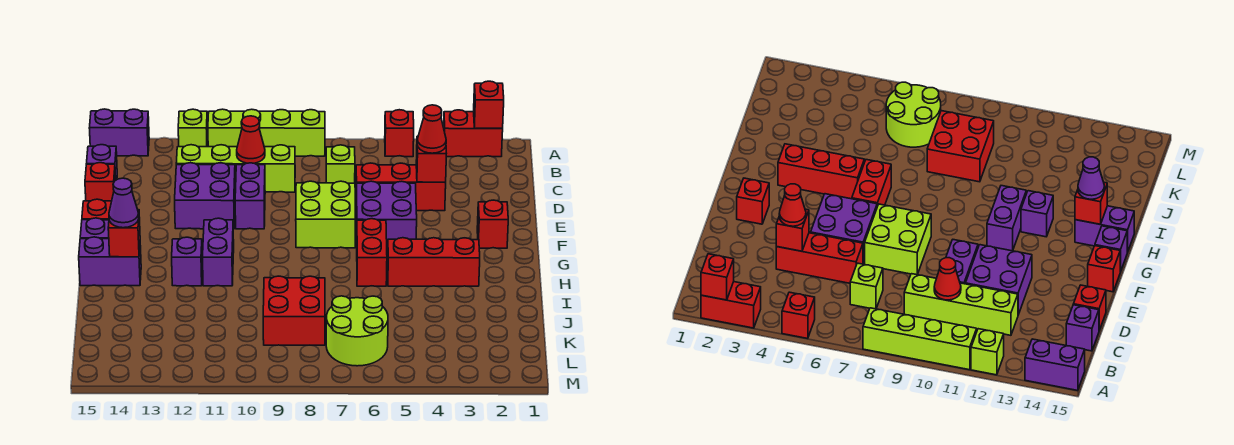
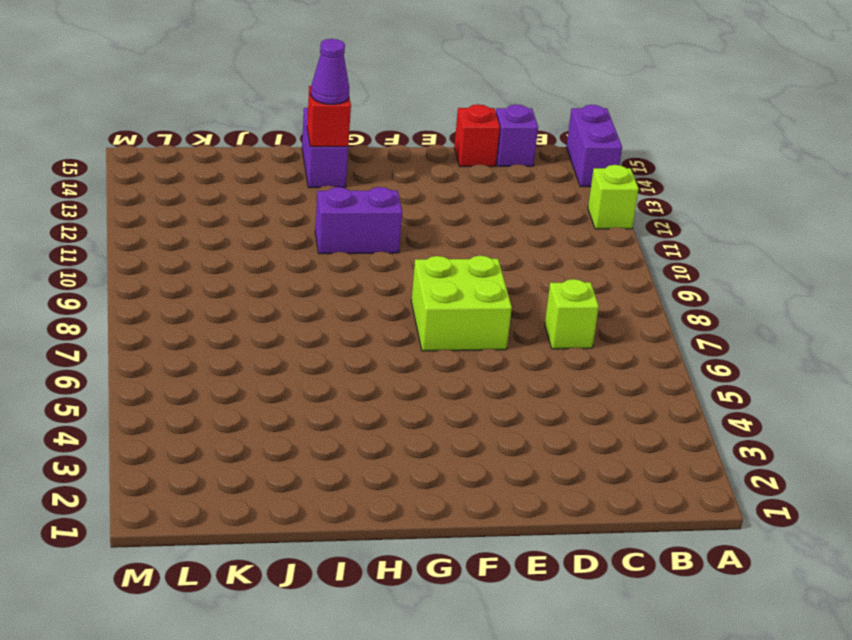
none -> red brick A2:A3 level 1
none -> red brick A5 level 1
none -> lime brick A8:A11 level 1
none -> lime brick C9:C12 level 1

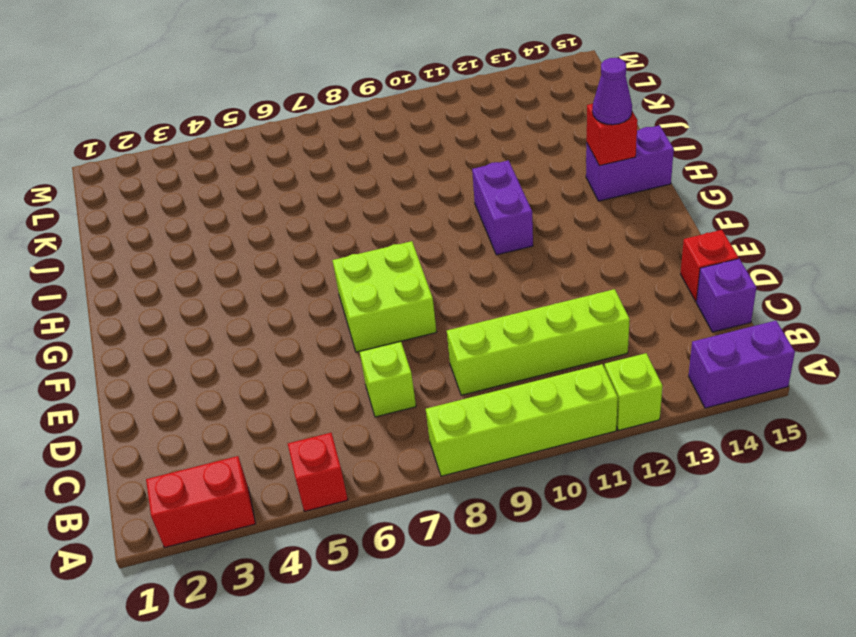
none -> red brick D4:D6 level 1
none -> purple brick D10:E10 level 1
none -> purple brick D11:E12 level 1
none -> purple brick E5:F6 level 1

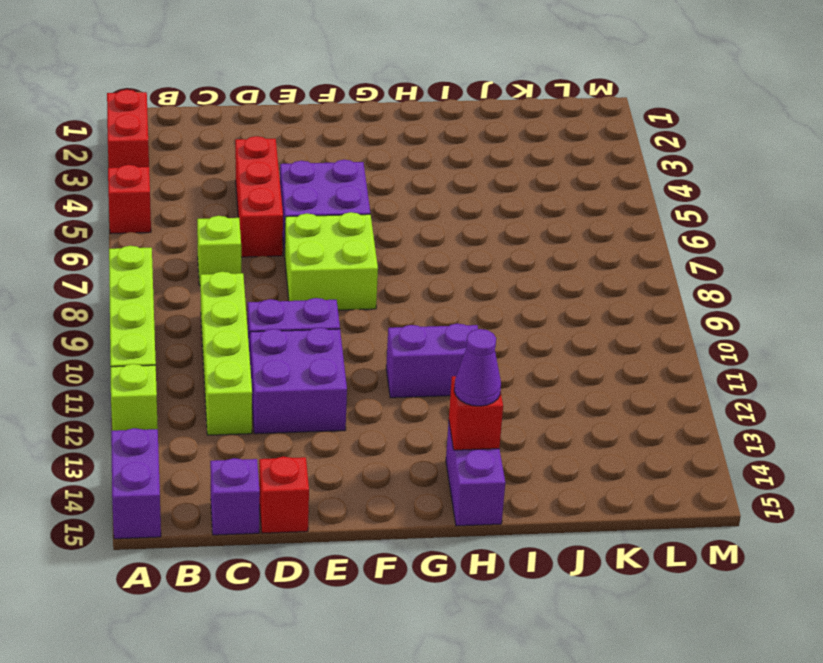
none -> red brick F2 level 1
none -> red brick F15 level 1
none -> red brick G6:H6 level 1
none -> purple brick G15 level 1

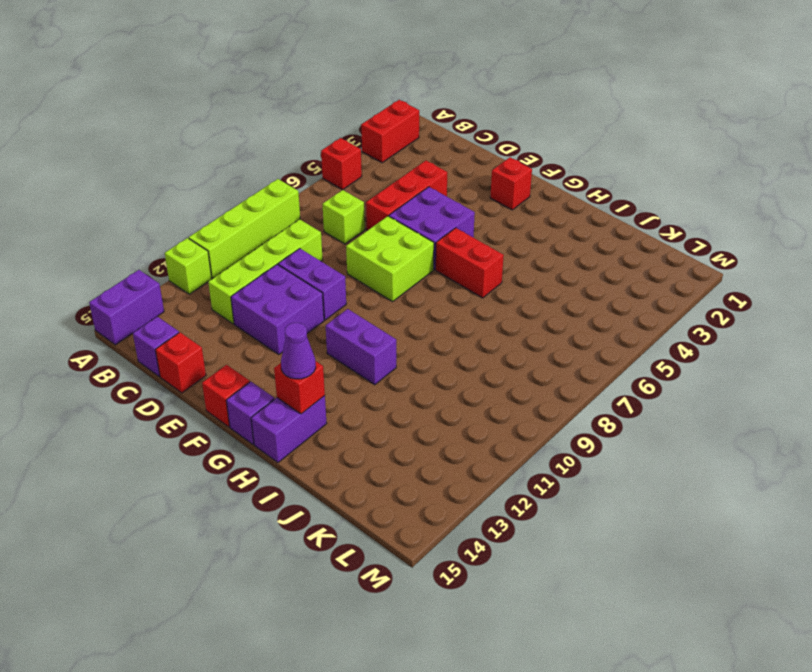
none -> red brick H3:H5 level 1
none -> purple brick H12 level 1
none -> red brick J8:K9 level 1
none -> lime round brick K6:L7 level 1

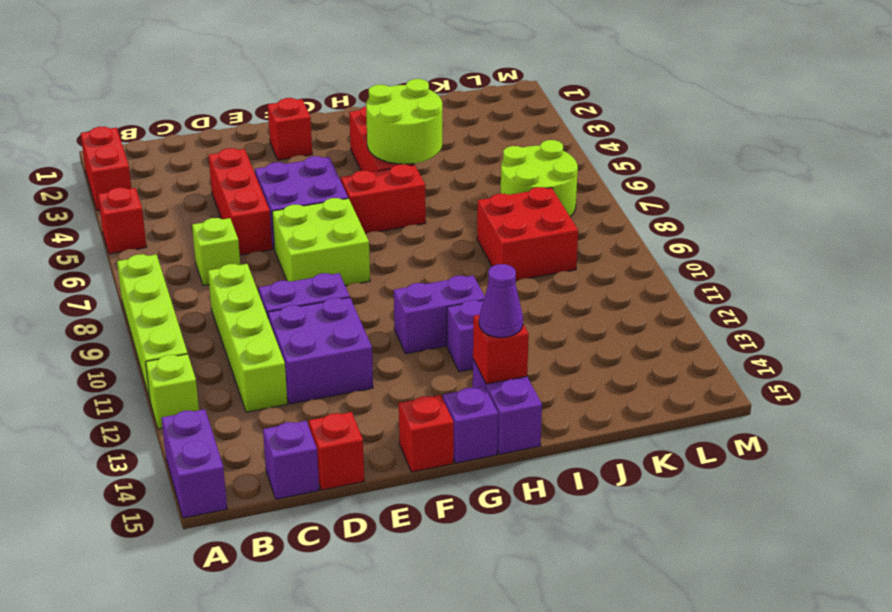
lime round brick H4:I5 level 2 -> none
none -> red brick A2 level 2
none -> red cone C10 level 2
none -> red brick D4 level 2
none -> red cone D4 level 3

